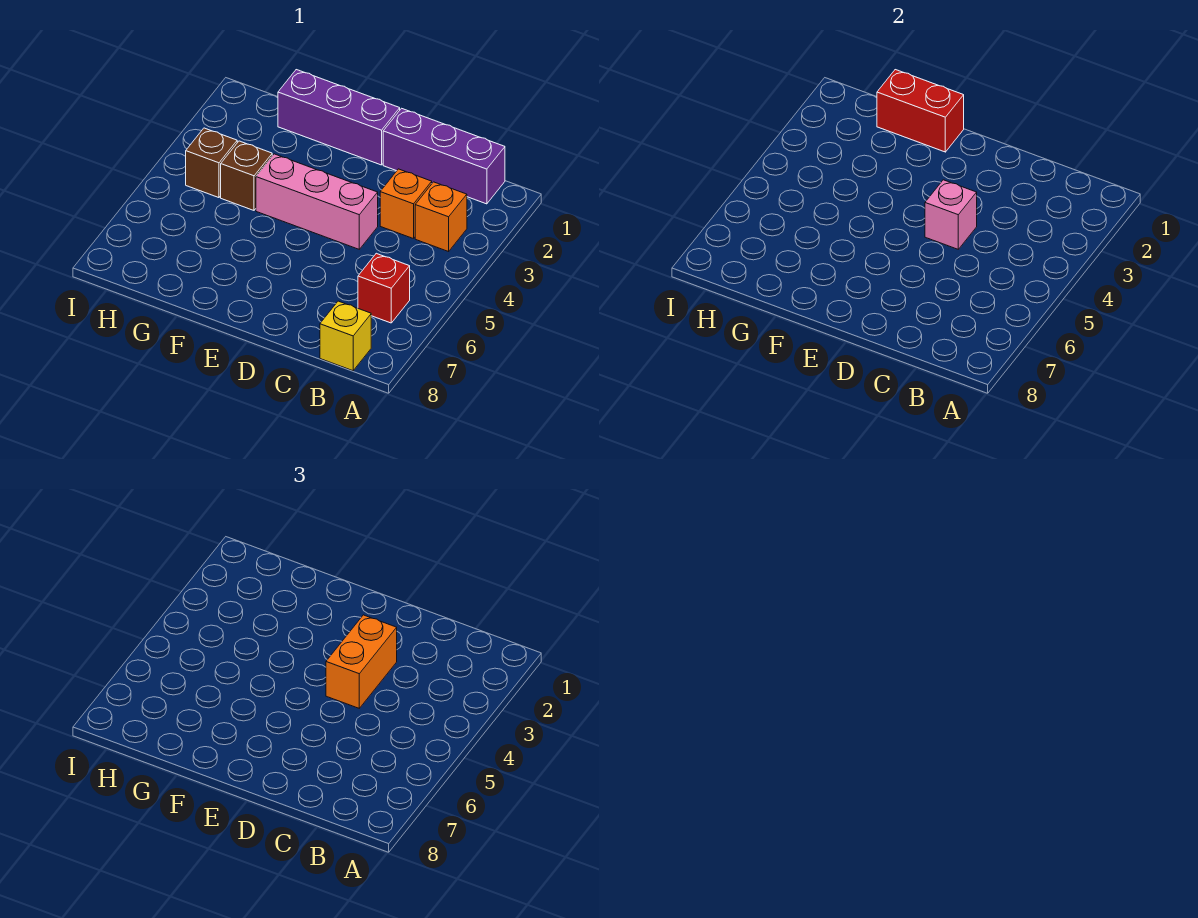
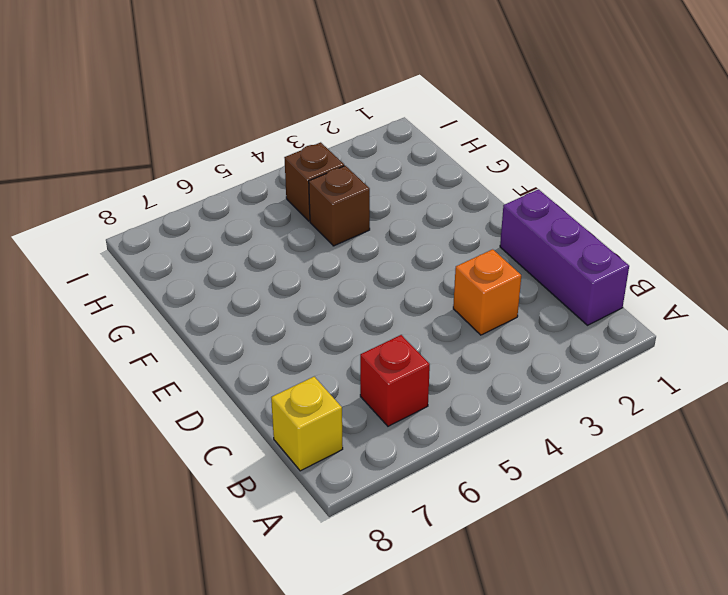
none -> orange brick B3 level 1
none -> pink brick D4:F4 level 1
none -> purple brick E1:G1 level 1

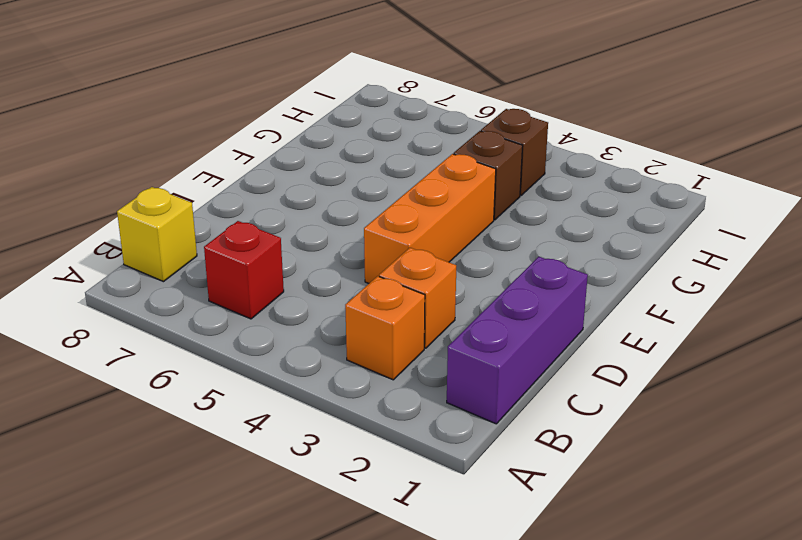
orange brick D4:F4 level 1 -> pink brick D4:F4 level 1
none -> purple brick E1:G1 level 1
none -> pink brick D4 level 2
none -> red brick F1:G1 level 2

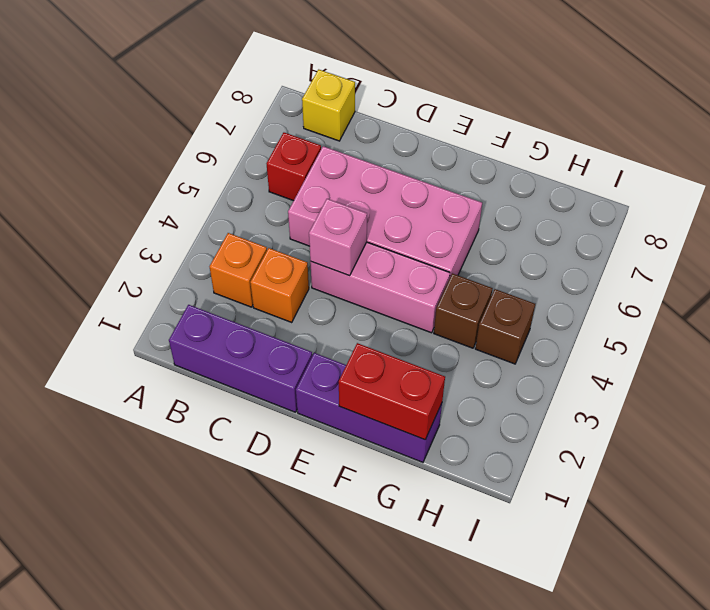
pink brick C5:F6 level 1 -> none
none -> orange brick D3:D4 level 3

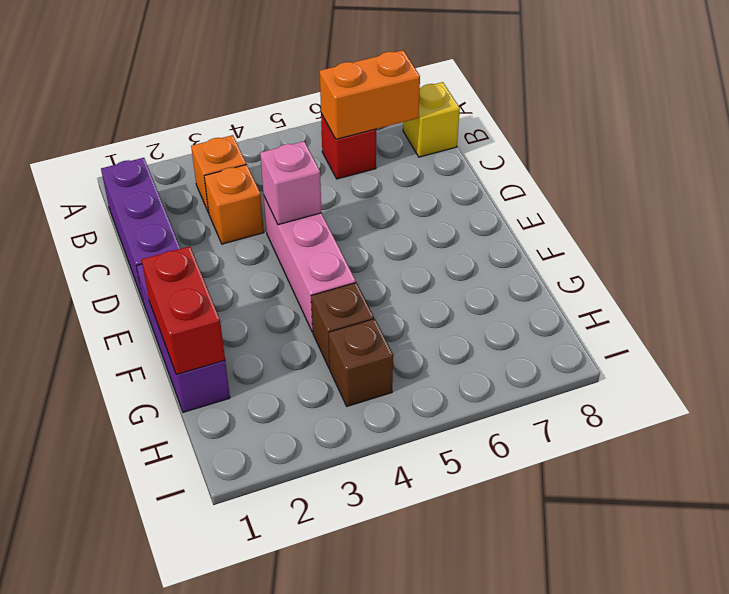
orange brick B6:B7 level 2 -> orange brick D3:D4 level 3

